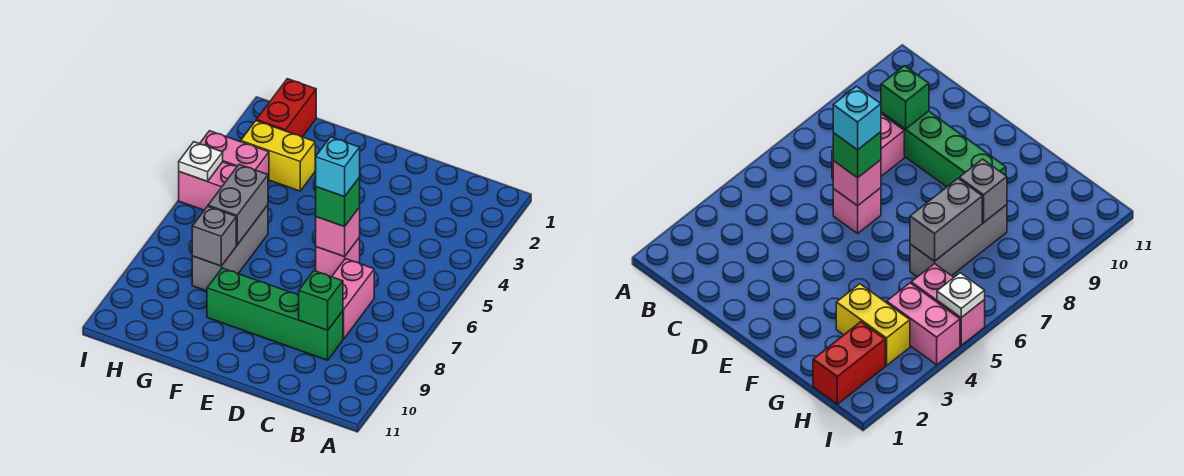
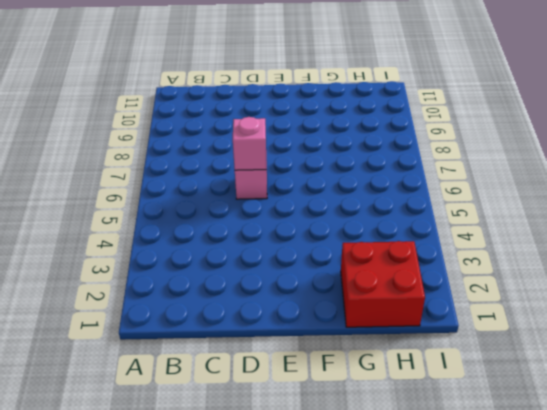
red brick G1:H2 level 1 -> red brick H1:H2 level 1
none -> pink brick C7:C8 level 1
none -> green brick C9:F9 level 1
none -> yellow brick G3:H3 level 1

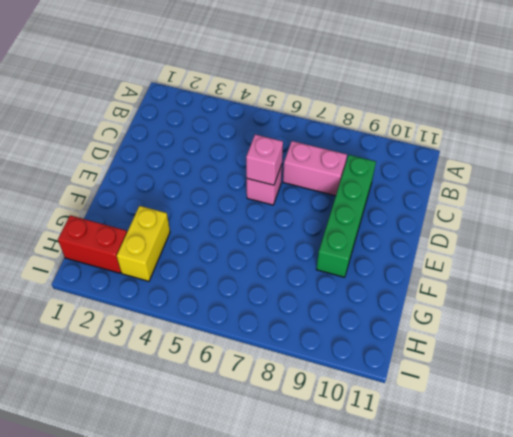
none -> grey brick G6:G8 level 1
none -> pink brick H4:I4 level 1
none -> pink brick H5:I5 level 1

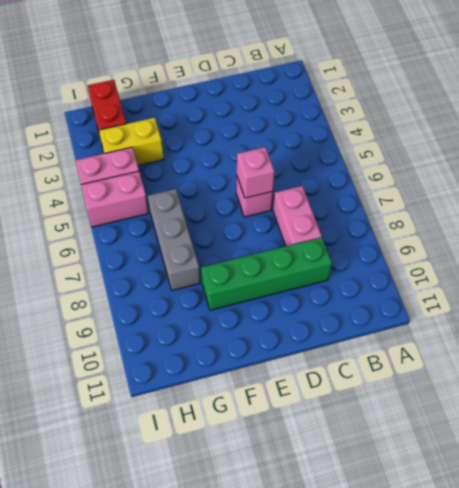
none -> green brick C9 level 2
none -> grey brick G6:G7 level 2
none -> grey brick G8 level 2

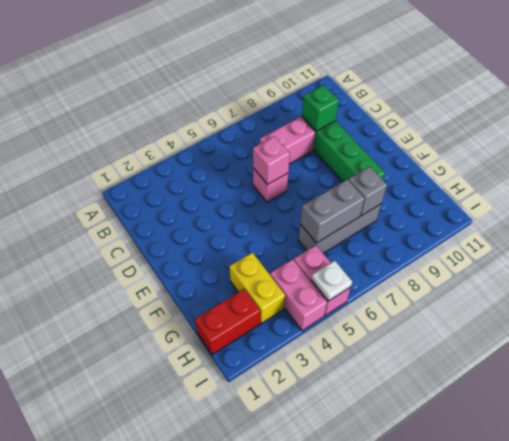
none -> green brick D6 level 3
none -> cyan brick D6 level 4

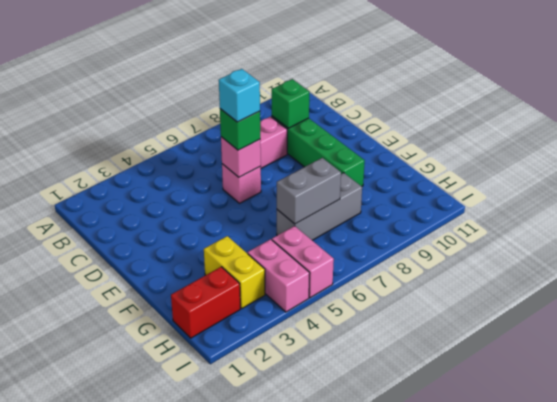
none -> grey brick G8 level 2
none -> white plate I5 level 2

